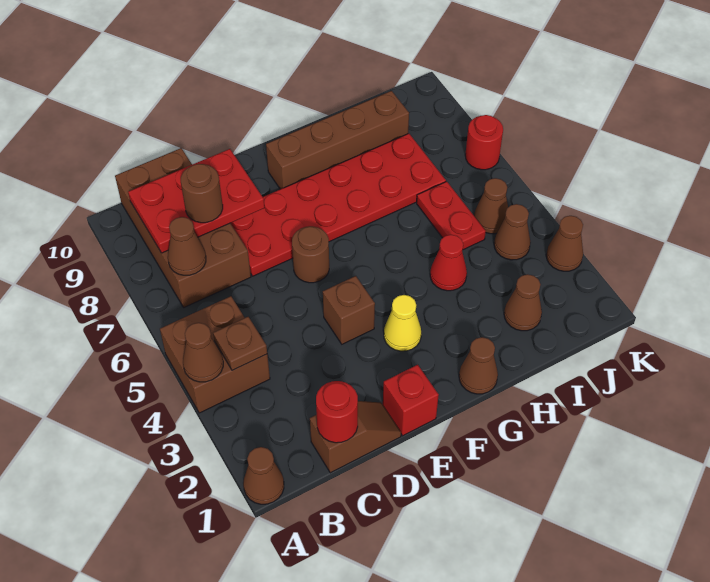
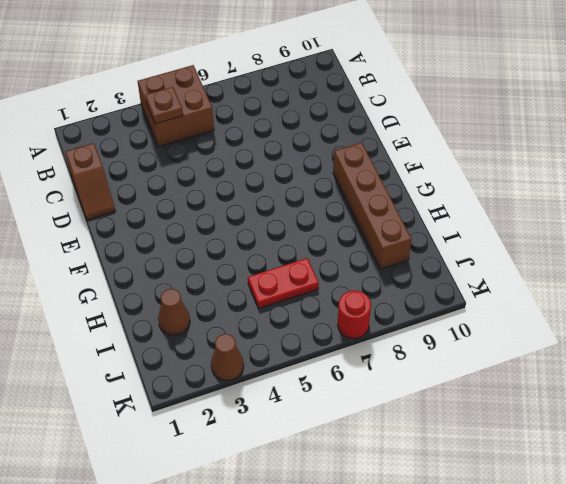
none -> brown cone A1 level 1
none -> brown brick B7:C10 level 1
none -> red plate D7:I8 level 1

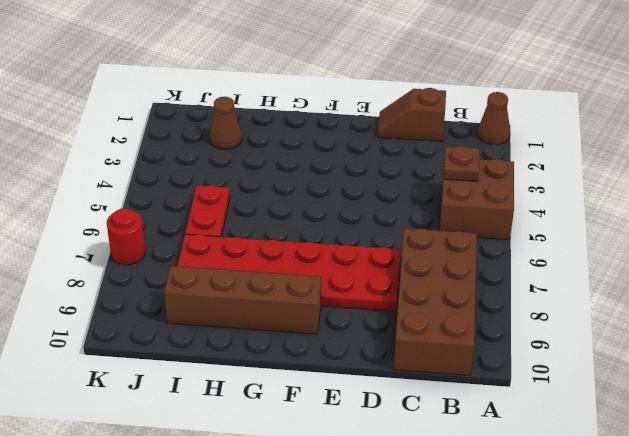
none -> red brick E1 level 1
none -> brown brick E4 level 1
none -> brown round brick E6 level 1

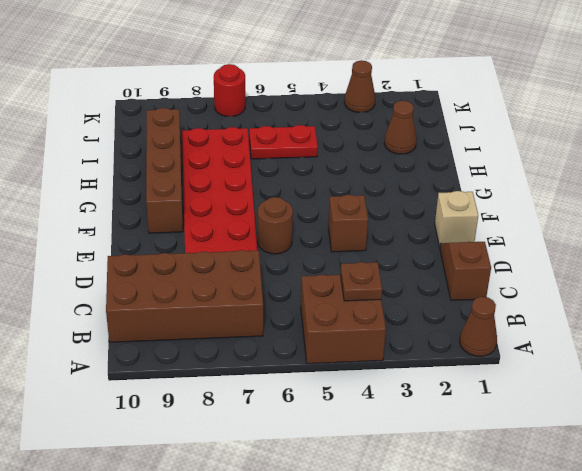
tan brick E1 level 1 -> red brick E1 level 1
none -> yellow cone F3 level 1
none -> brown cone G1 level 1
none -> red cone H4 level 1

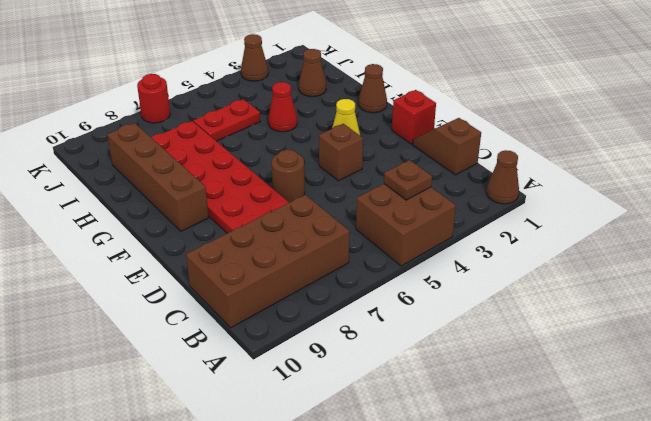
none -> brown cone J4 level 1
none -> brown cone J5 level 1
none -> brown cone A4 level 2

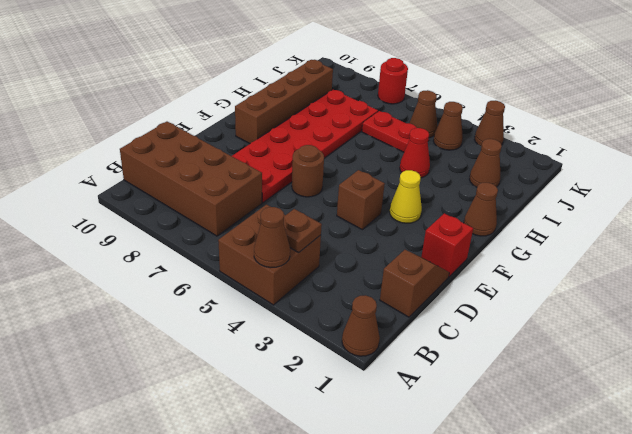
none -> brown cone B7 level 2
none -> red plate B8:D9 level 2
none -> red round brick C1 level 2

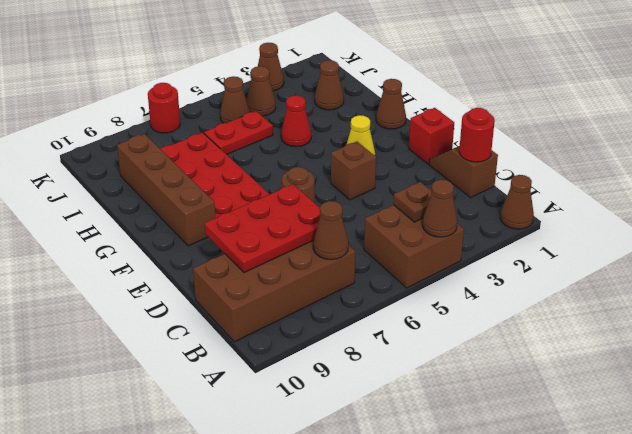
red plate C7:D9 level 2 -> red plate B8:D9 level 2
none -> brown round brick C8 level 3

